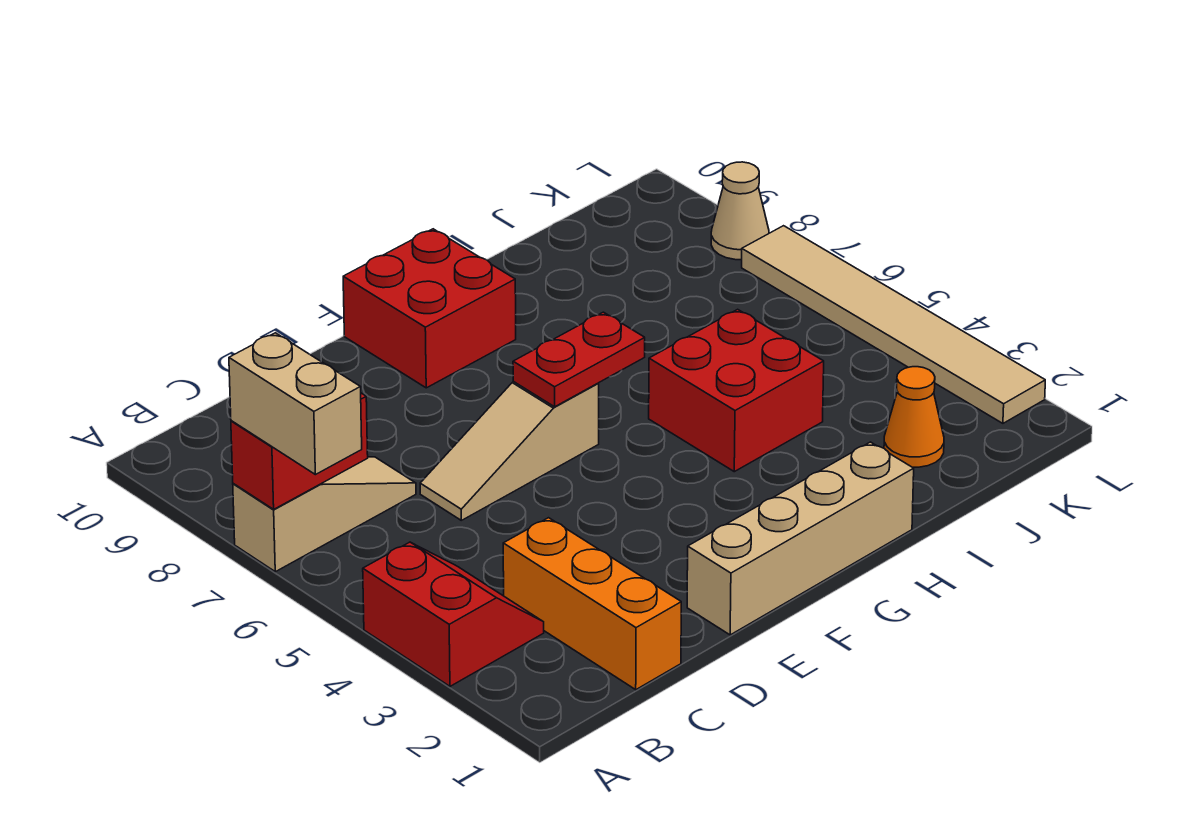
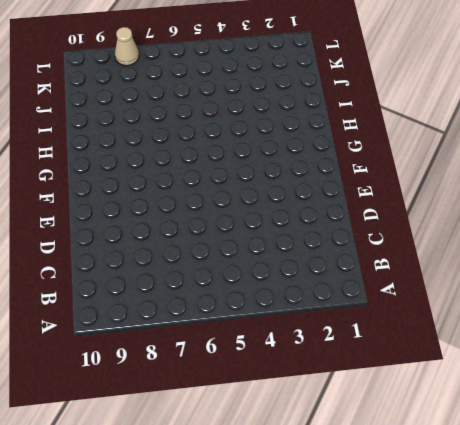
none -> red slope A3:B4 level 1 top A
none -> tan slope A7:C7 level 1 top A
none -> orange brick C1:C3 level 1

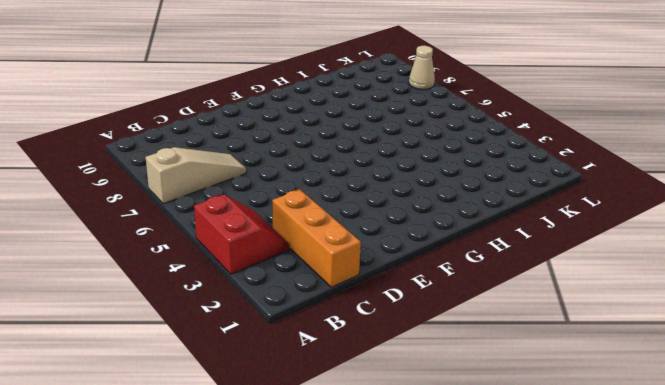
none -> tan slope D6:F6 level 1 top F
none -> tan brick E1:H1 level 1
none -> red brick F9:G10 level 1

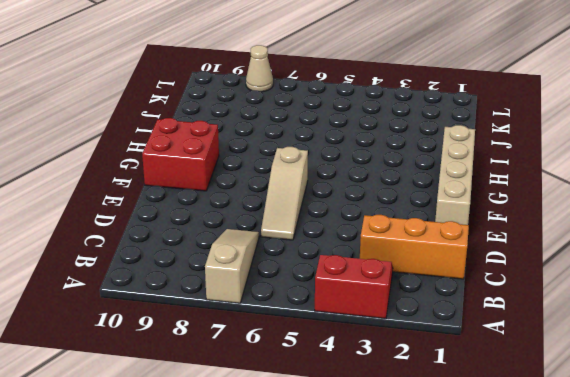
none -> red brick H4:I5 level 1
none -> orange cone J2 level 1
none -> tan tile L2:L7 level 1

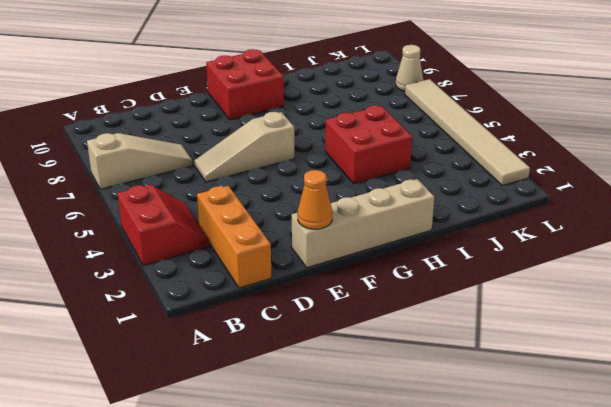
orange cone E1 level 2 -> orange cone J2 level 1
none -> red brick A7:B7 level 2
none -> red plate F6:G6 level 2
none -> tan brick A6:A7 level 3

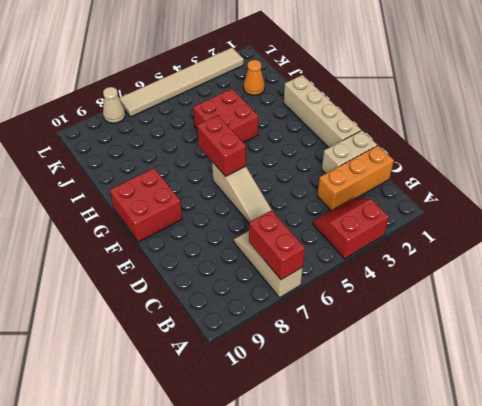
tan brick D1:D2 level 1 -> tan brick A6:A7 level 3
red brick F6:G6 level 2 -> red plate F6:G6 level 2

